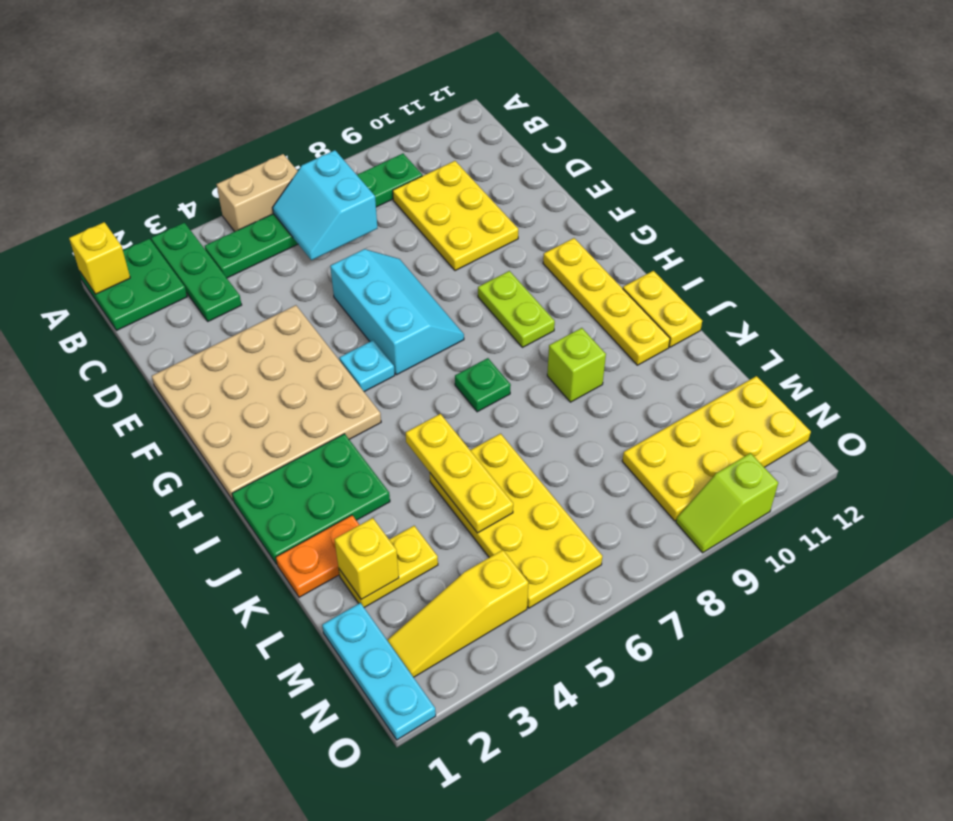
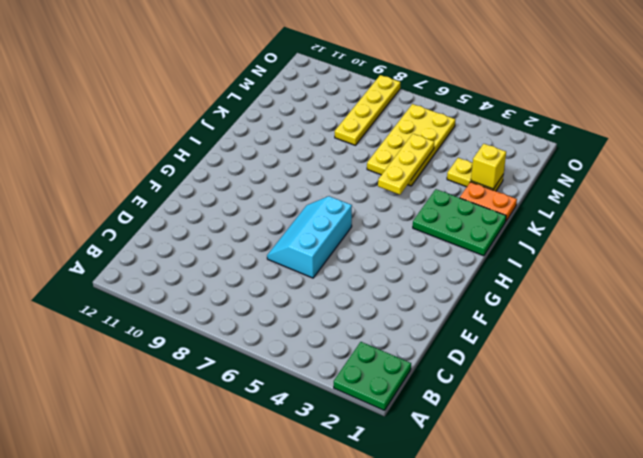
yellow plate L8:O8 level 1 -> yellow plate G11:J11 level 1
none -> green plate A3:C3 level 1
none -> tan brick A5:A6 level 1
none -> green plate B4:B9 level 1

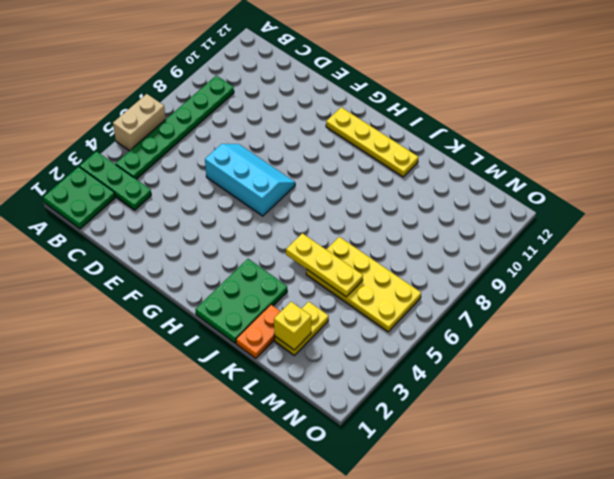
none -> yellow plate C9:E10 level 1
none -> tan plate E1:H4 level 1
none -> cyan plate G5 level 1

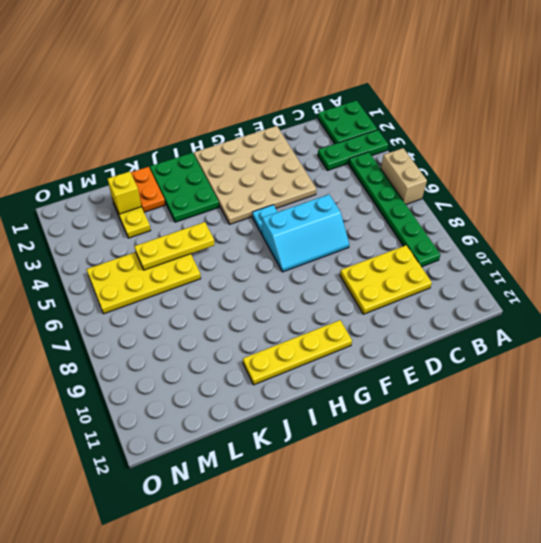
none -> lime plate G9:H9 level 1
none -> green plate I7 level 1
none -> yellow plate I12:J12 level 1

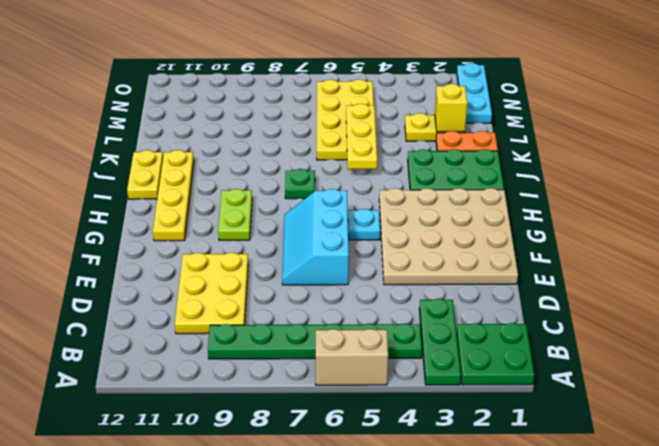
none -> lime brick J9 level 1
none -> yellow plate M9:N12 level 1
none -> yellow slope N2:N4 level 1 top 4

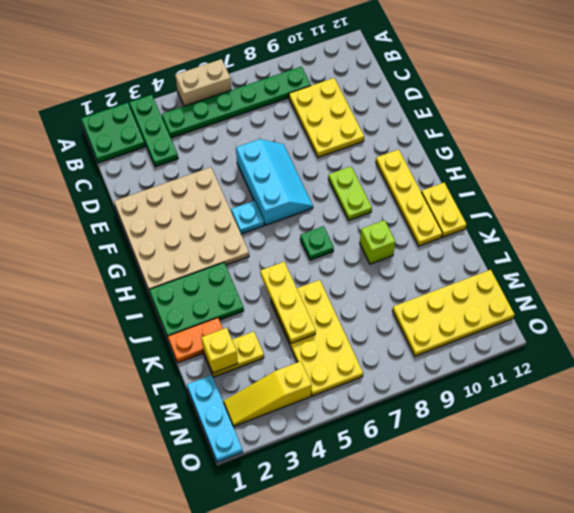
none -> lime slope O9:O10 level 1 top 10
none -> yellow brick A1 level 2
none -> cyan slope B6:C7 level 2 top 7

